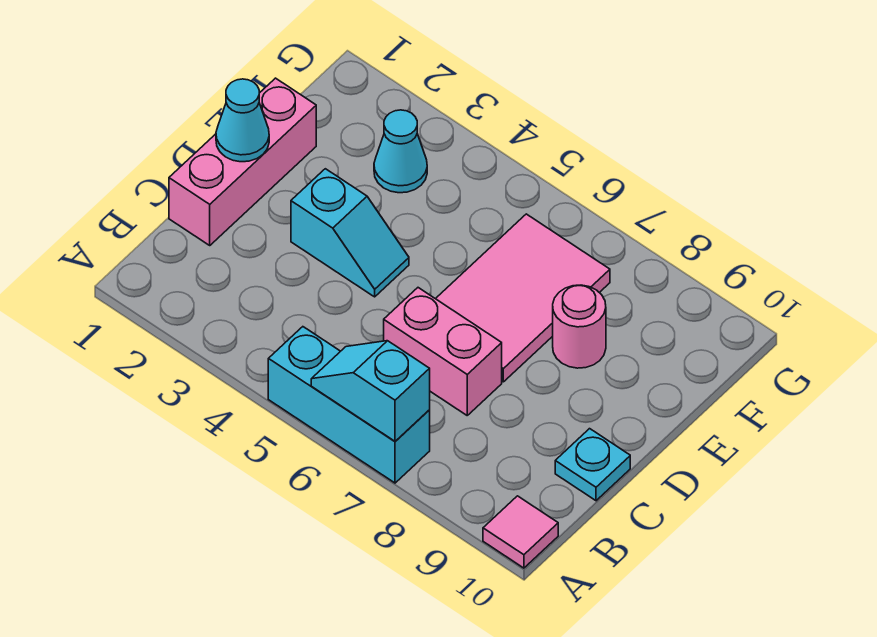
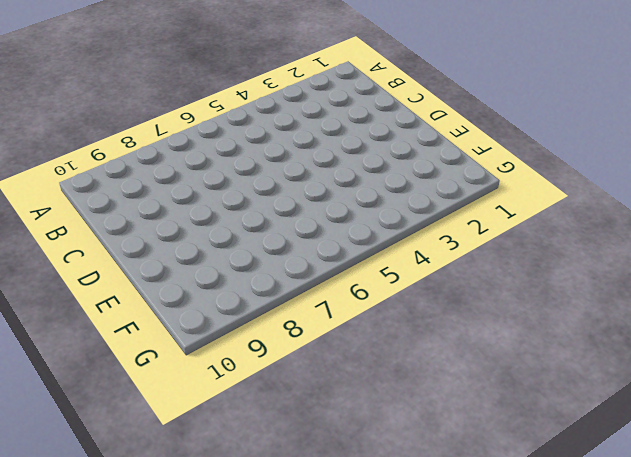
none -> cyan brick A5:A7 level 1
none -> pink tile A10 level 1

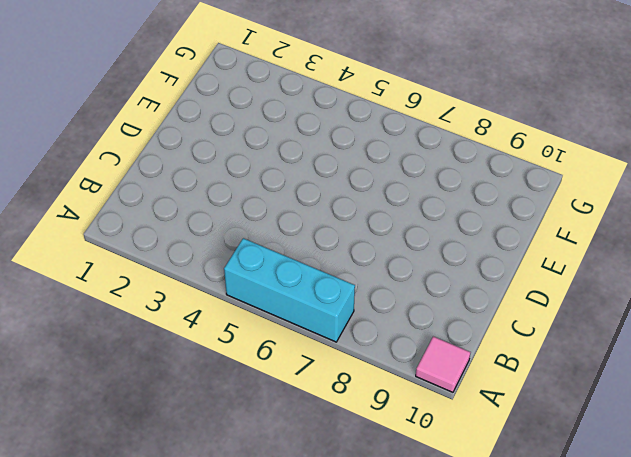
none -> pink brick C1:E1 level 1
none -> pink brick C6:C7 level 1

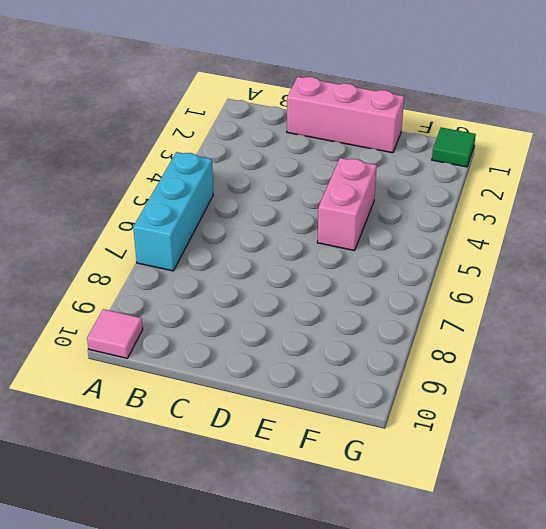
pink brick E4:E5 level 1 -> pink brick C6:C7 level 1
green tile G1 level 1 -> none
none -> cyan plate C10 level 1
none -> cyan slope D3:D4 level 1 top 3

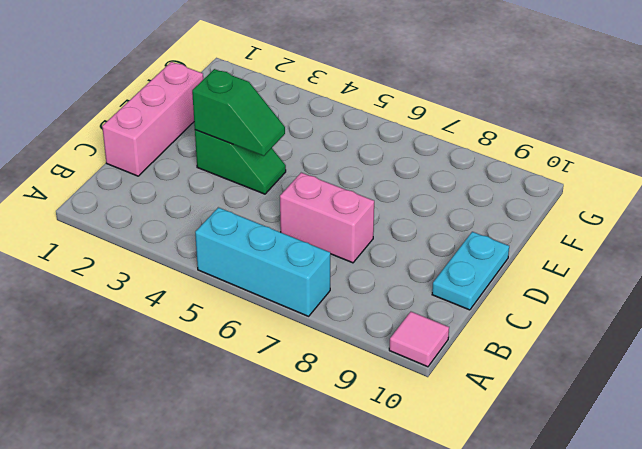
cyan plate C10:D10 level 1 -> cyan plate C10 level 1
green slope D3:D4 level 1 top 3 -> cyan slope D3:D4 level 1 top 3
green slope D3:D4 level 2 top 3 -> none
none -> pink tile D6:F7 level 1
none -> pink round brick E8 level 1

